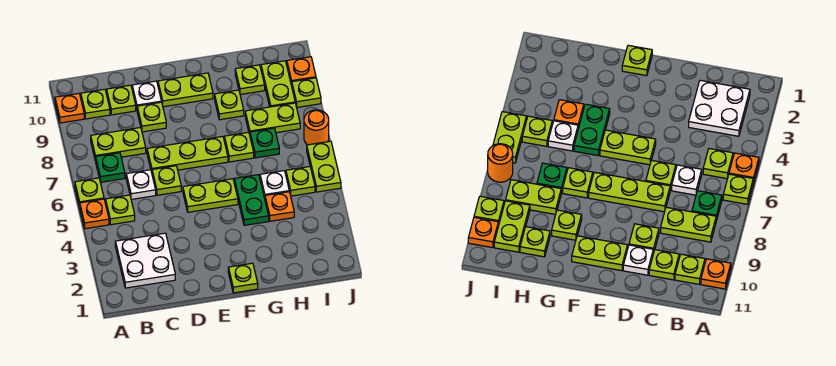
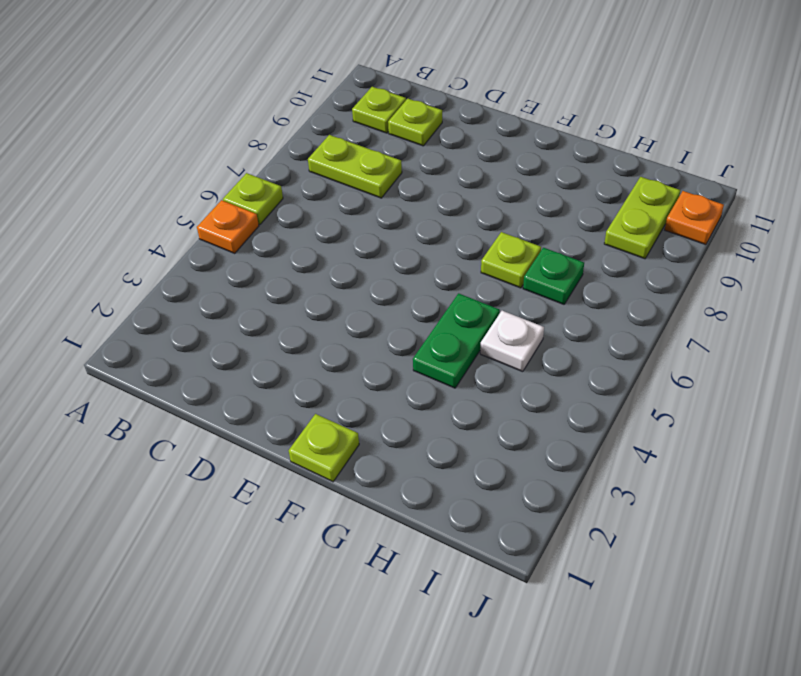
none -> orange plate A10 level 1
none -> white plate B2:C3 level 1
none -> lime plate B5 level 1
none -> green plate B7 level 1

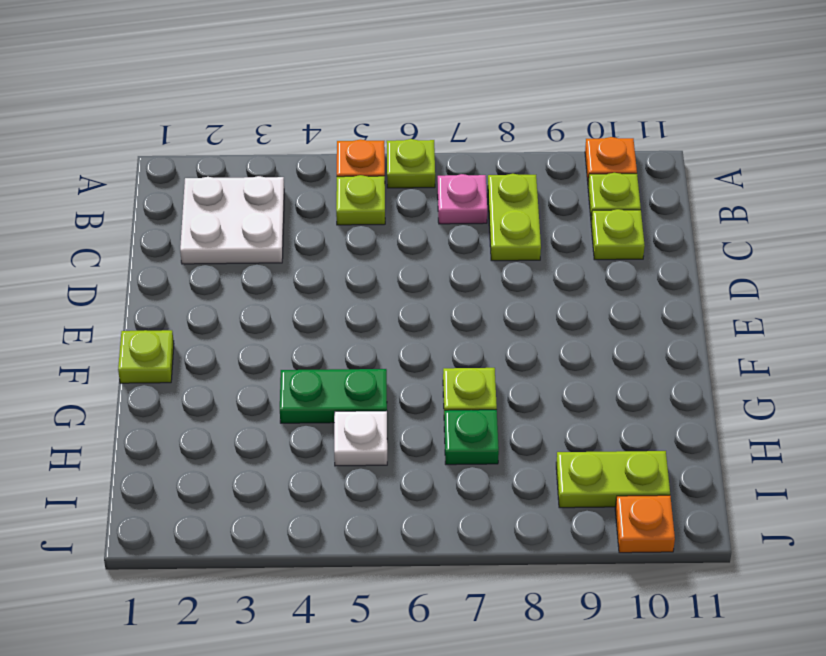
pink plate B7 level 1 -> green plate B7 level 1
none -> white plate C6 level 1
none -> lime plate D6 level 1
none -> lime plate D7:F7 level 1
none -> lime plate D9 level 1

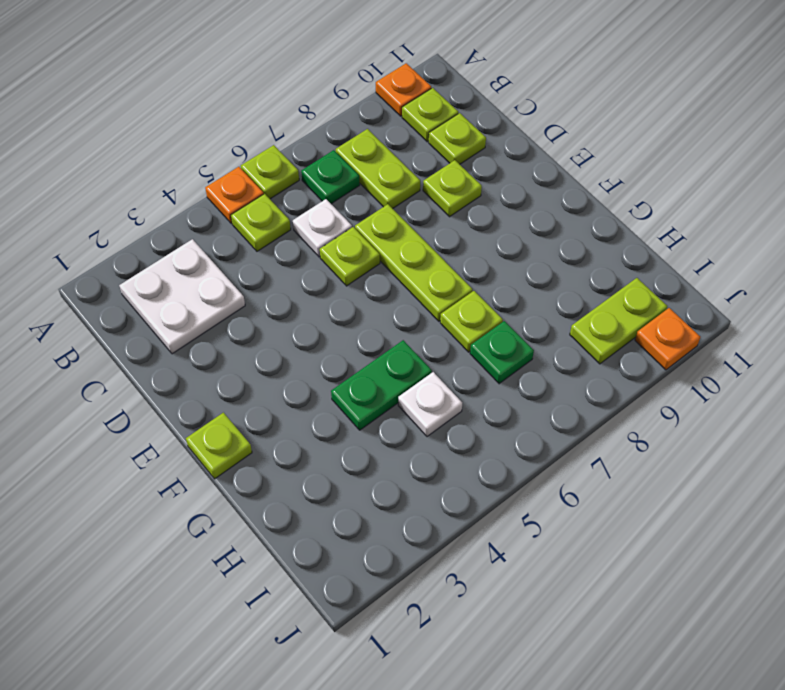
none -> white plate D10 level 1
none -> lime plate E5:F5 level 1
none -> lime plate E10:F10 level 1
none -> lime plate G9 level 1

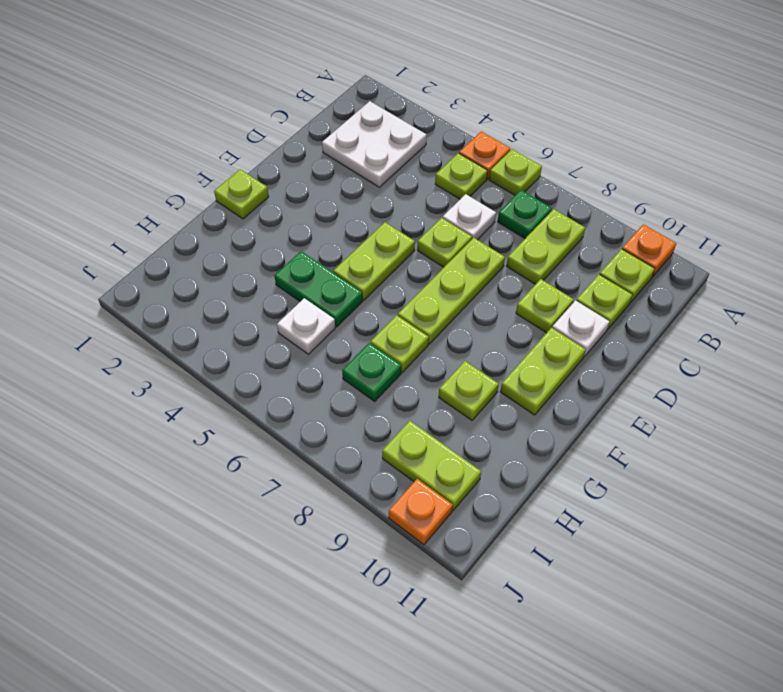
none -> orange plate H4 level 1
none -> lime plate H8:I8 level 1
none -> lime plate H10 level 1
none -> lime plate I5 level 1

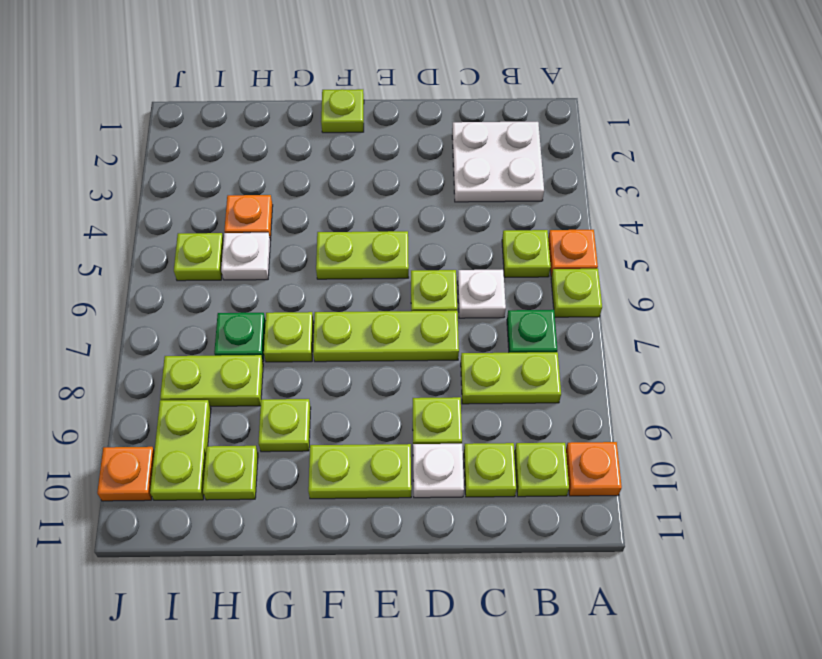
none -> green plate G4:G5 level 1
none -> lime plate J5:J6 level 1
none -> orange round brick J7 level 1
none -> lime plate J9 level 1

